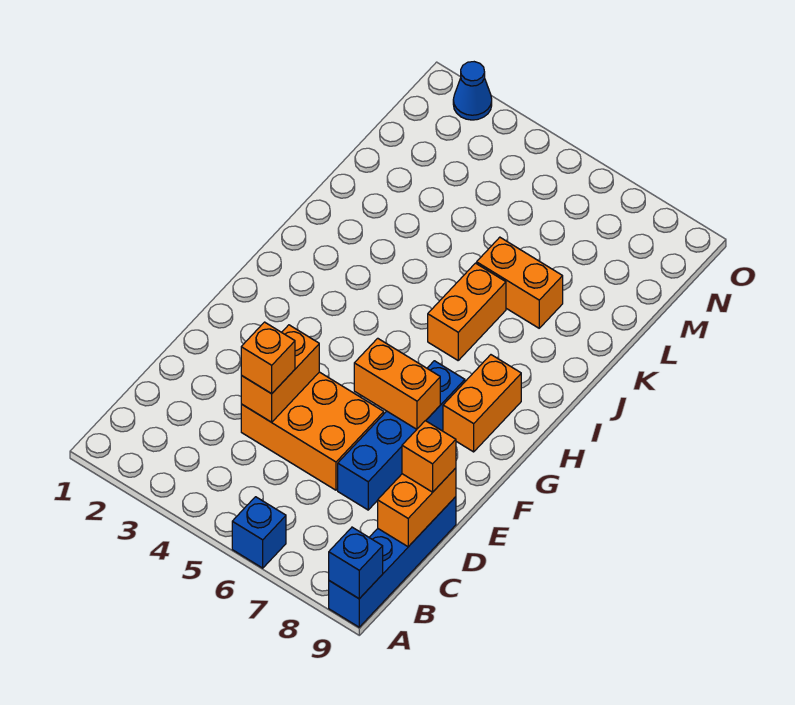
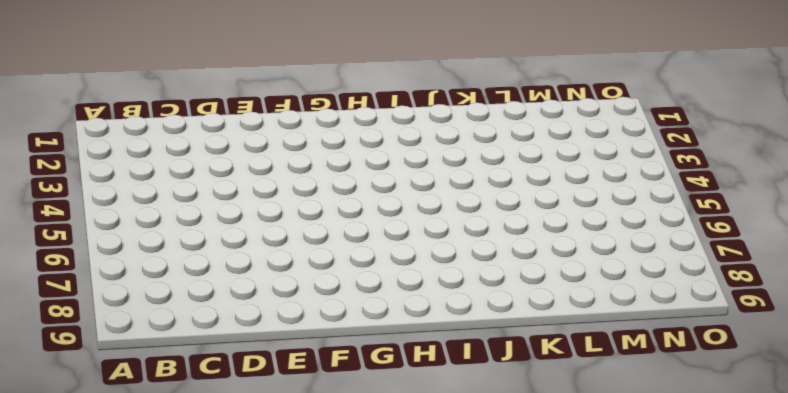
none -> blue brick A6 level 1
none -> blue brick A9:D9 level 1
none -> orange brick D4:E6 level 1

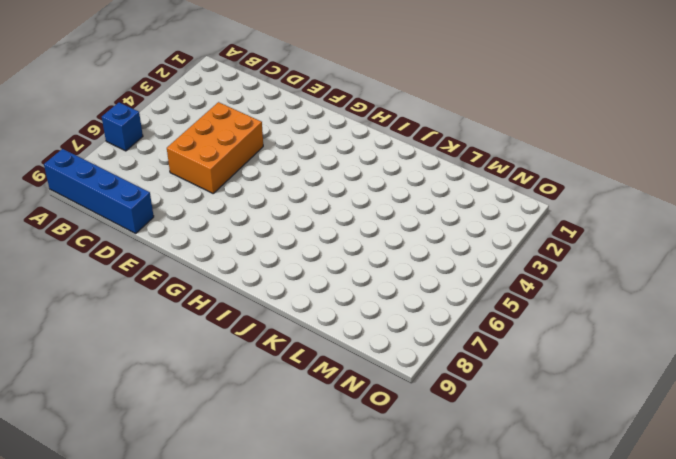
none -> blue brick D7:G7 level 1
none -> orange brick G8:H8 level 1
none -> orange brick I6:J6 level 1

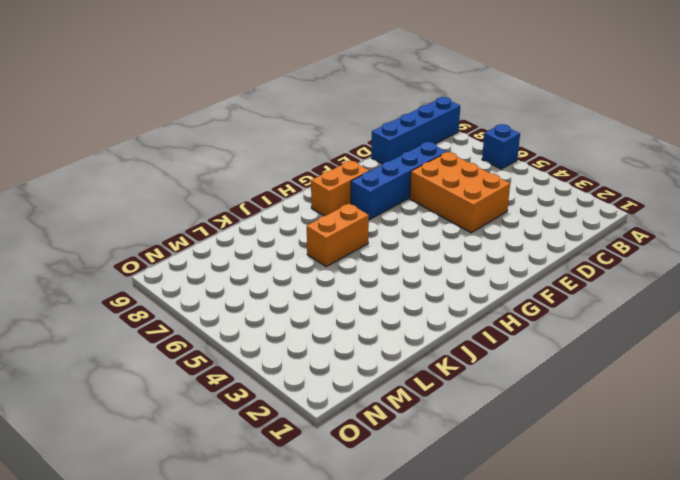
none -> orange brick K6:K7 level 1
none -> blue cone O2 level 1
none -> blue brick A9 level 2

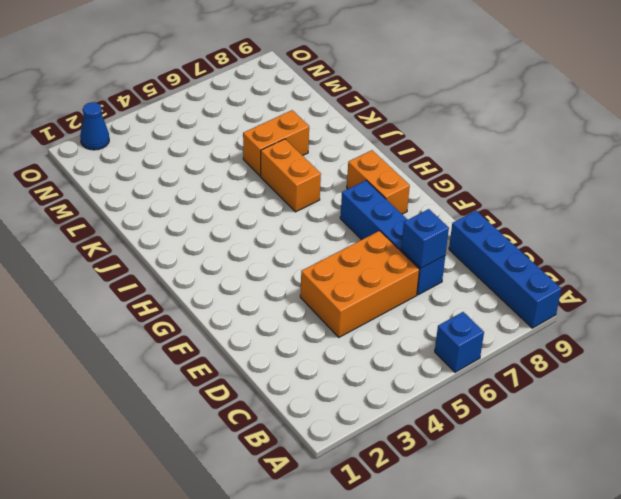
blue brick D7 level 2 -> blue brick A9 level 2
none -> orange brick C9:D9 level 2
none -> orange brick D4:E4 level 2
none -> orange brick F6:F7 level 2

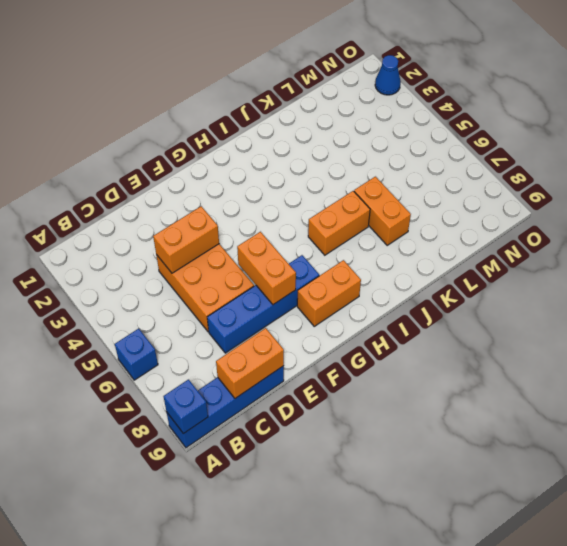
none -> orange brick D4 level 3
none -> orange brick D9 level 3

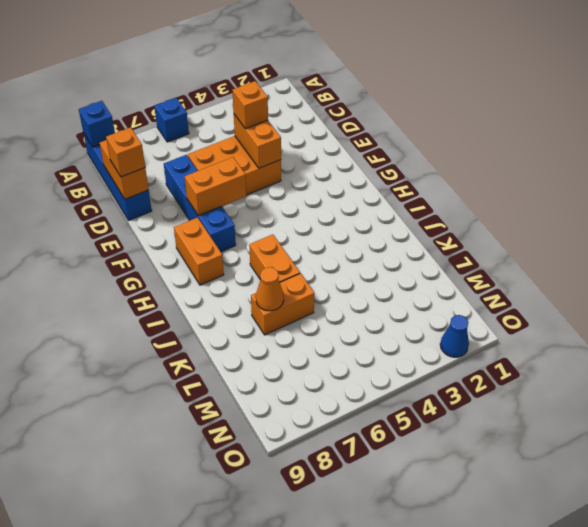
orange cone K7 level 2 -> none

